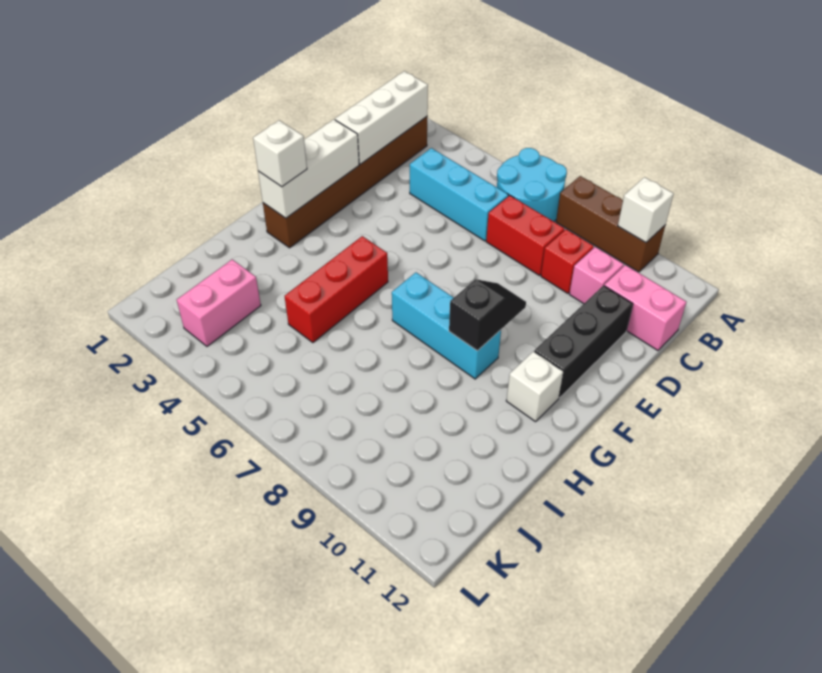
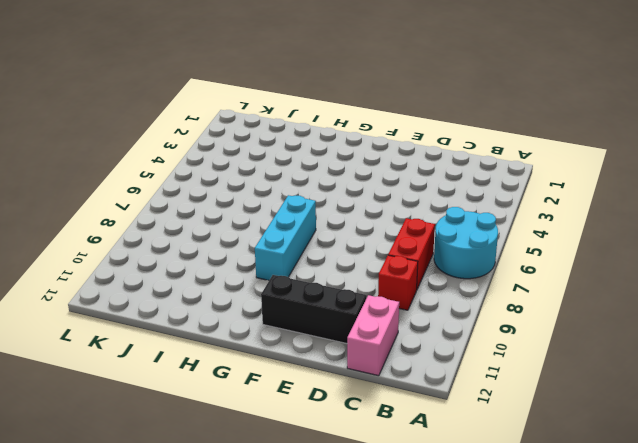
none -> brown brick A8:A10 level 1
none -> brown brick B2:G2 level 1
none -> cyan brick C4:C6 level 1

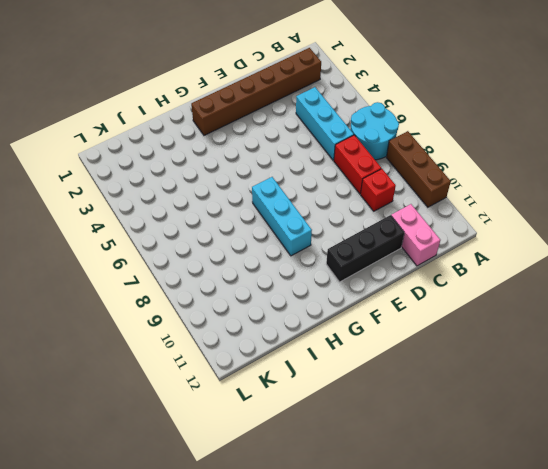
none -> pink brick C10 level 1
none -> red brick G5:I5 level 1
none -> white brick G11 level 1

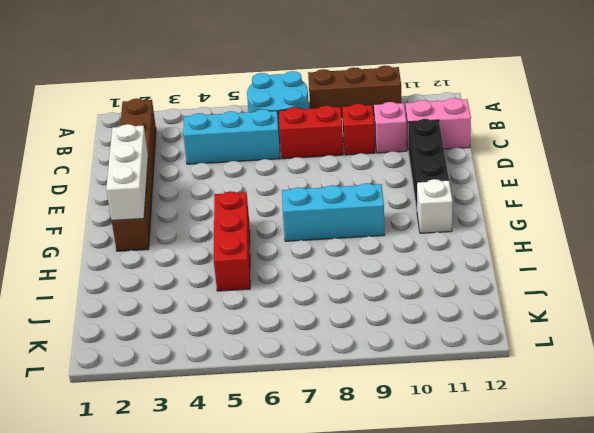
none -> pink brick J3:K3 level 1
none -> white brick A10 level 2
none -> white brick B2:D2 level 2

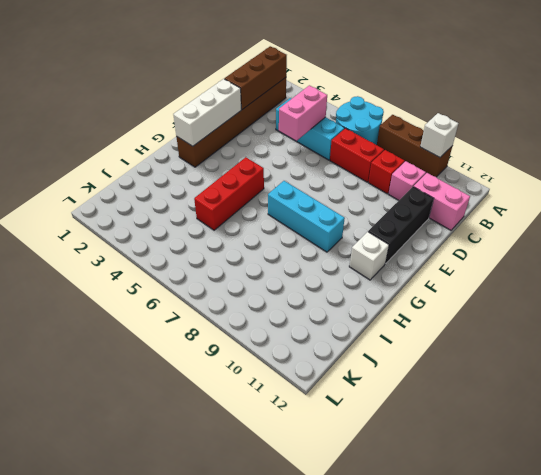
brown brick B2:D2 level 2 -> white brick B2:D2 level 2
pink brick C5:D5 level 2 -> pink brick J3:K3 level 1
none -> black slope F9:G9 level 2 top G
none -> white brick G2 level 3

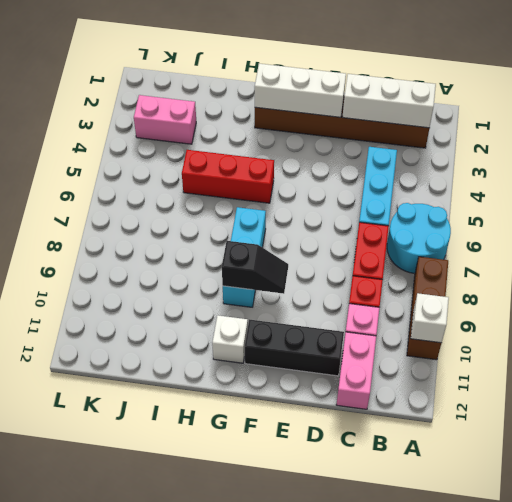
none -> white brick G2 level 3

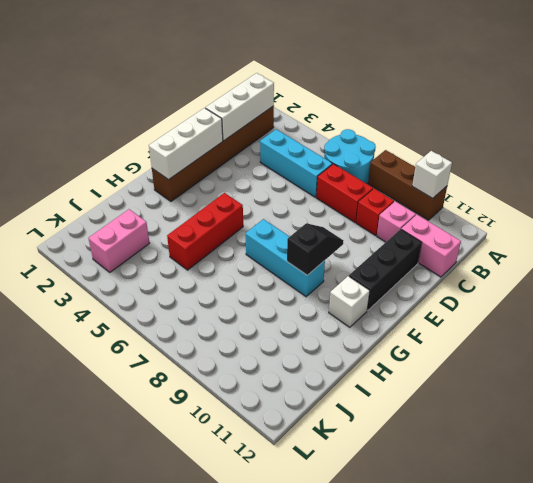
none -> white brick G2 level 3

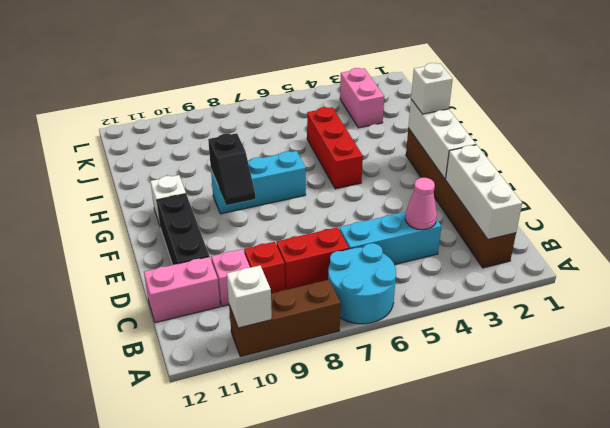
pink cone C4 level 2 -> none

